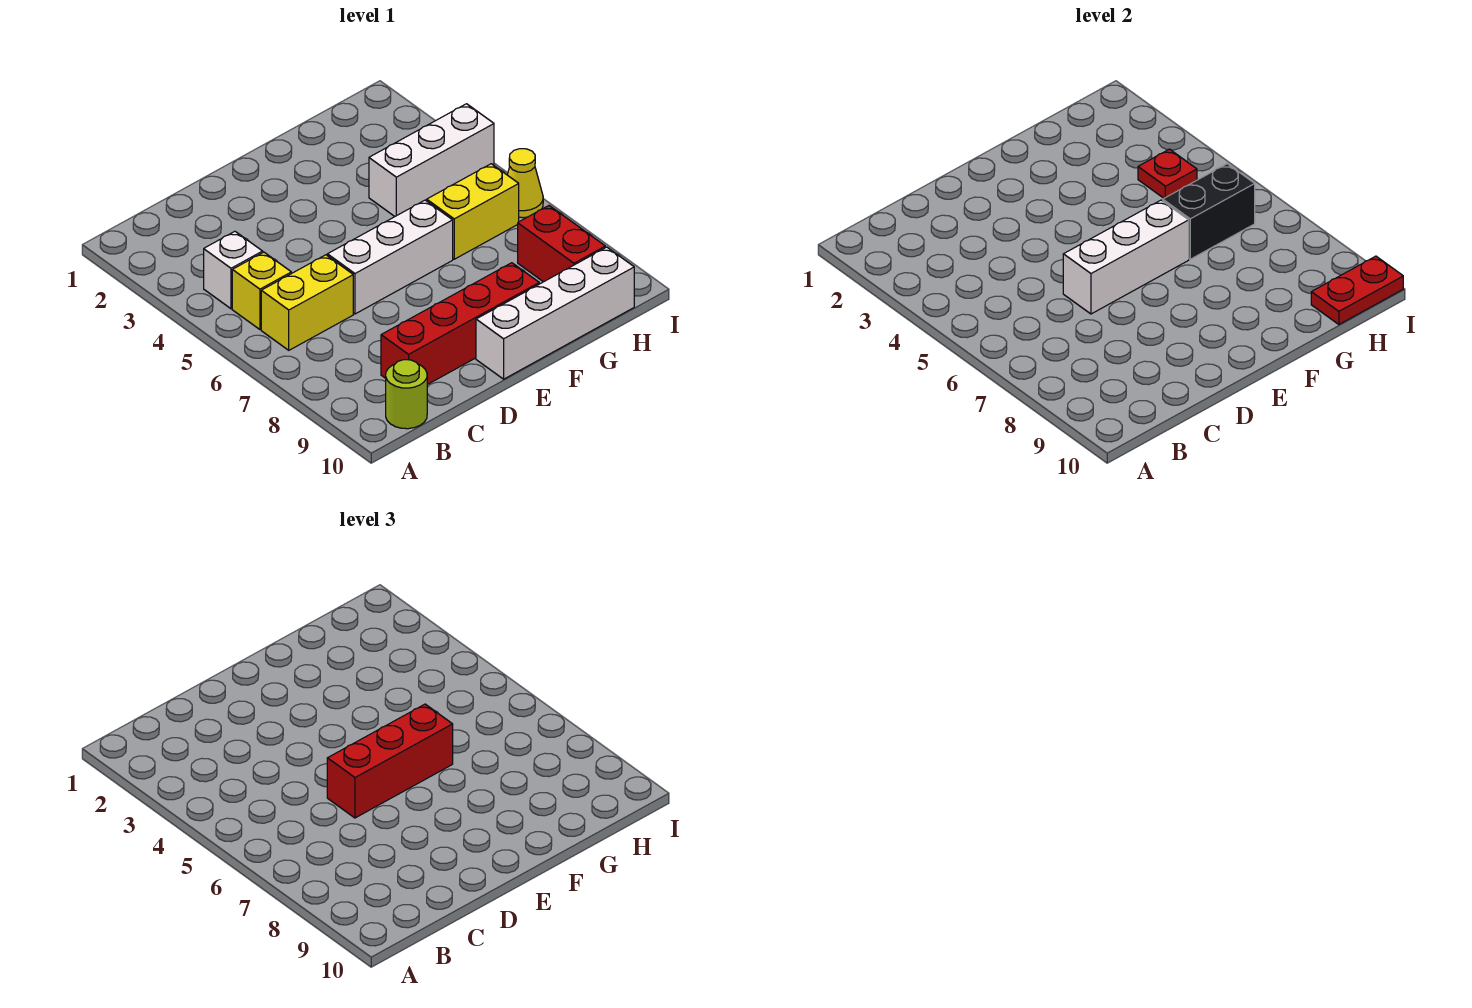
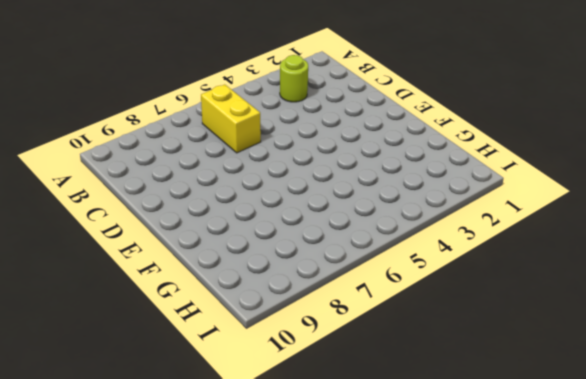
lime round brick B3 level 1 -> lime round brick B10 level 1
none -> white brick B4 level 1
none -> yellow brick B5 level 1
none -> red brick C9:F9 level 1

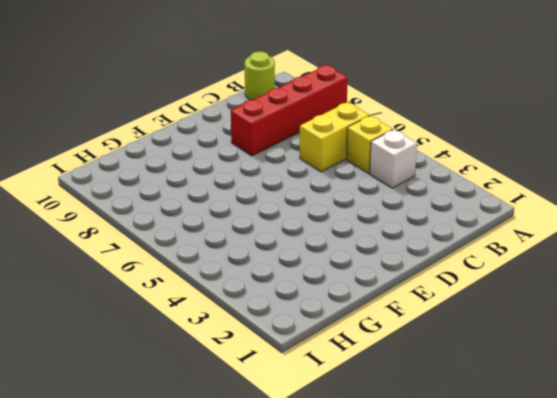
red brick A8:D8 level 1 -> red brick C9:F9 level 1
none -> white brick D6:F6 level 1
none -> white brick E10:H10 level 1
none -> white brick G4:I4 level 1

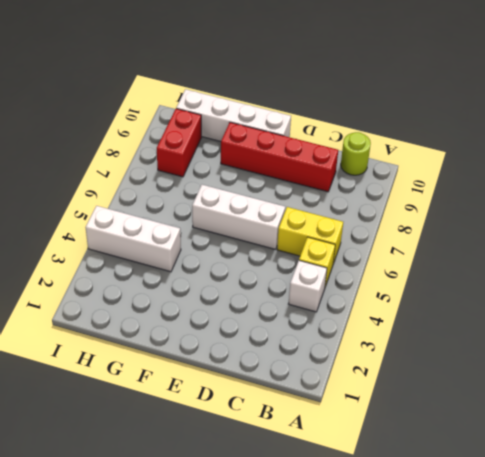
none -> yellow brick G6:H6 level 1
none -> yellow cone I6 level 1
none -> white brick D6:F6 level 2

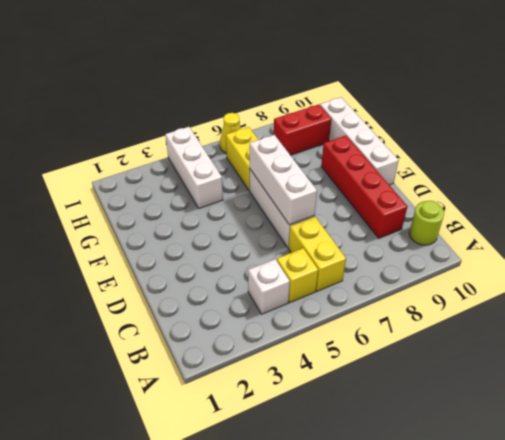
none -> black brick G6:H6 level 2
none -> red plate H4 level 2
none -> red plate H10:I10 level 2

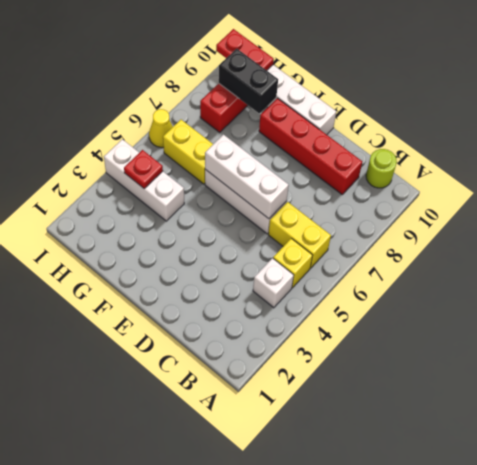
black brick G9:H9 level 2 -> black brick G6:H6 level 2
none -> red brick D6:F6 level 3

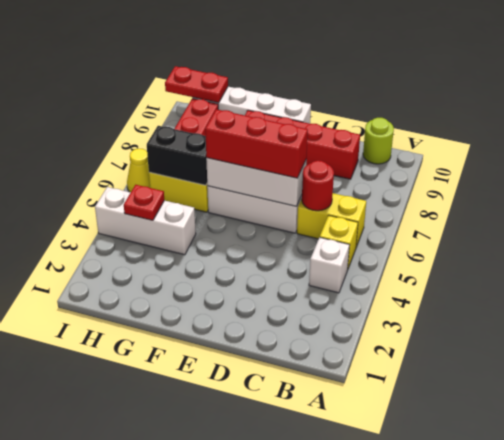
red round brick C6 level 2 -> none

